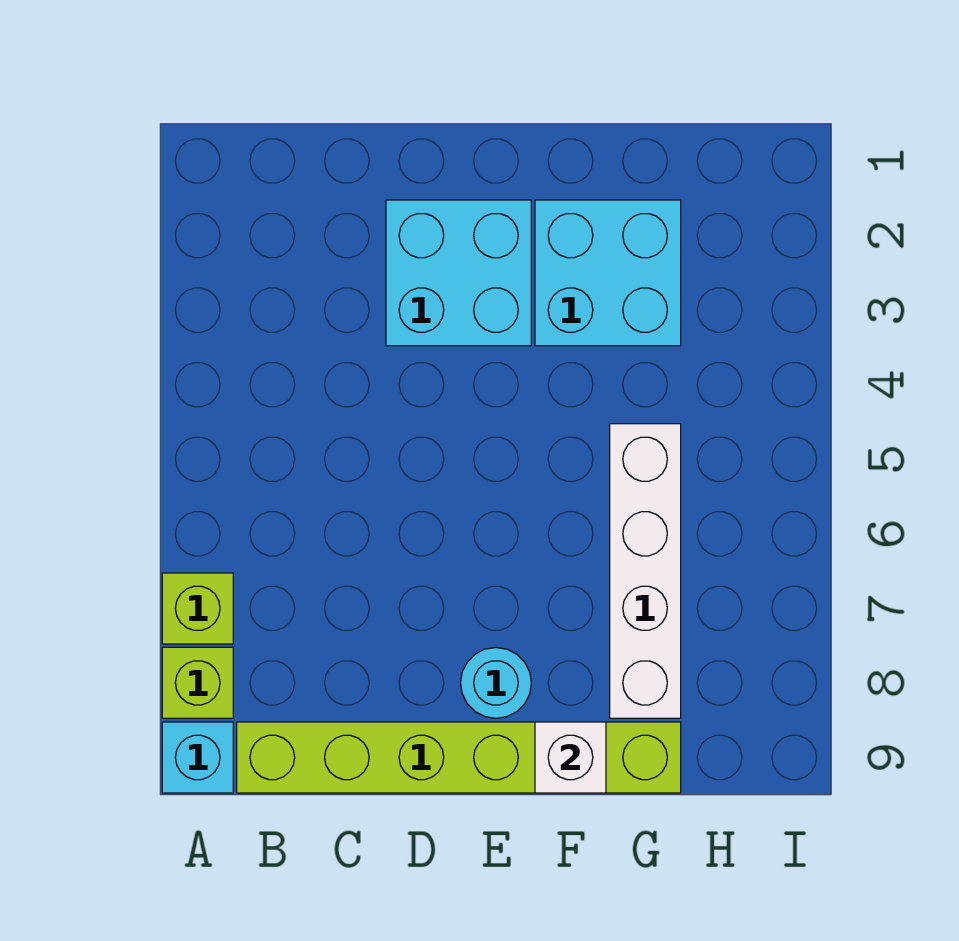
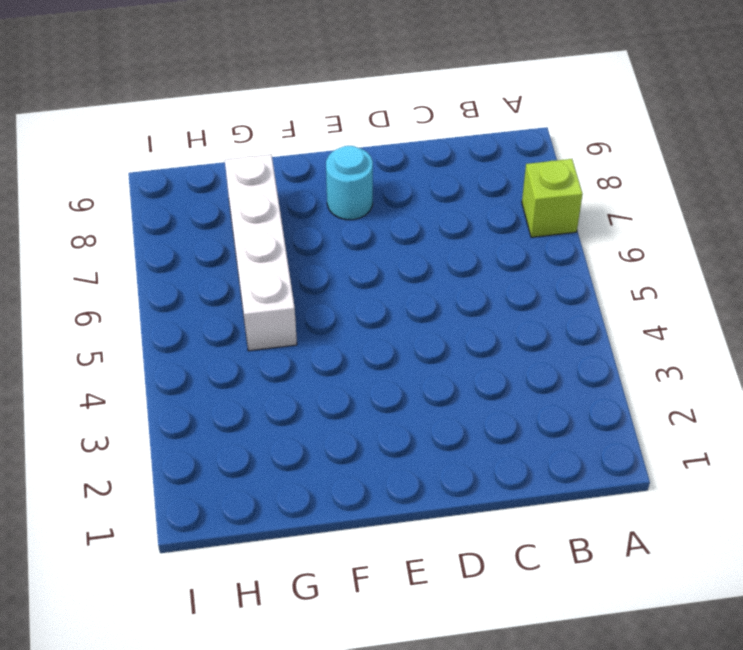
none -> lime brick A8 level 1
none -> cyan brick A9 level 1

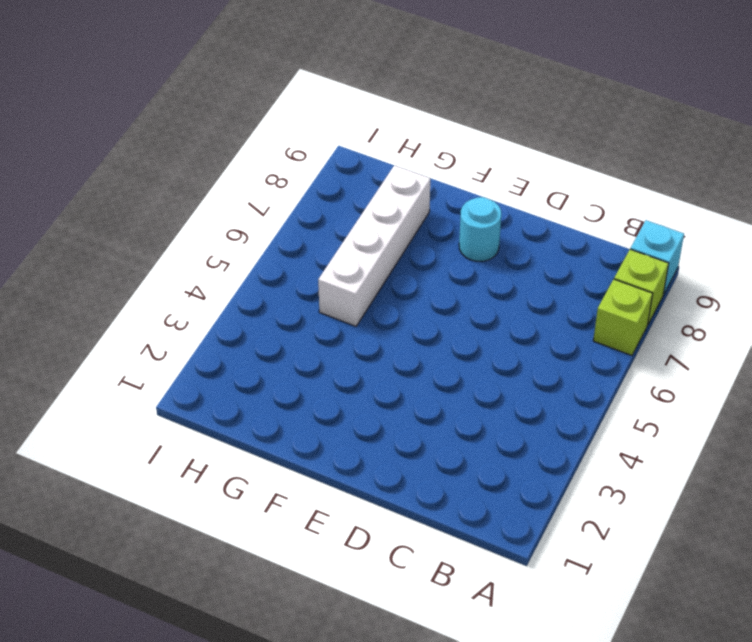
none -> lime brick B9:G9 level 1
none -> cyan brick D2:E3 level 1

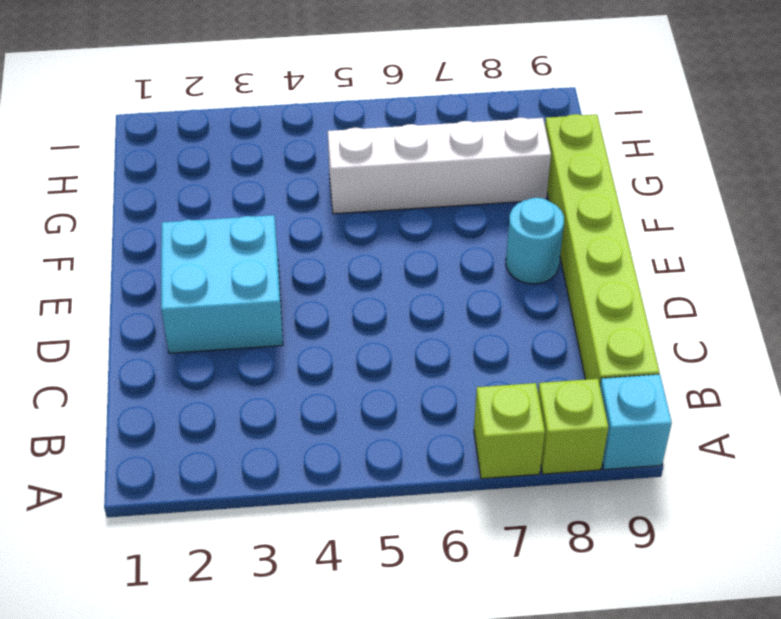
none -> cyan brick F2:G3 level 1
none -> white brick F9 level 2

